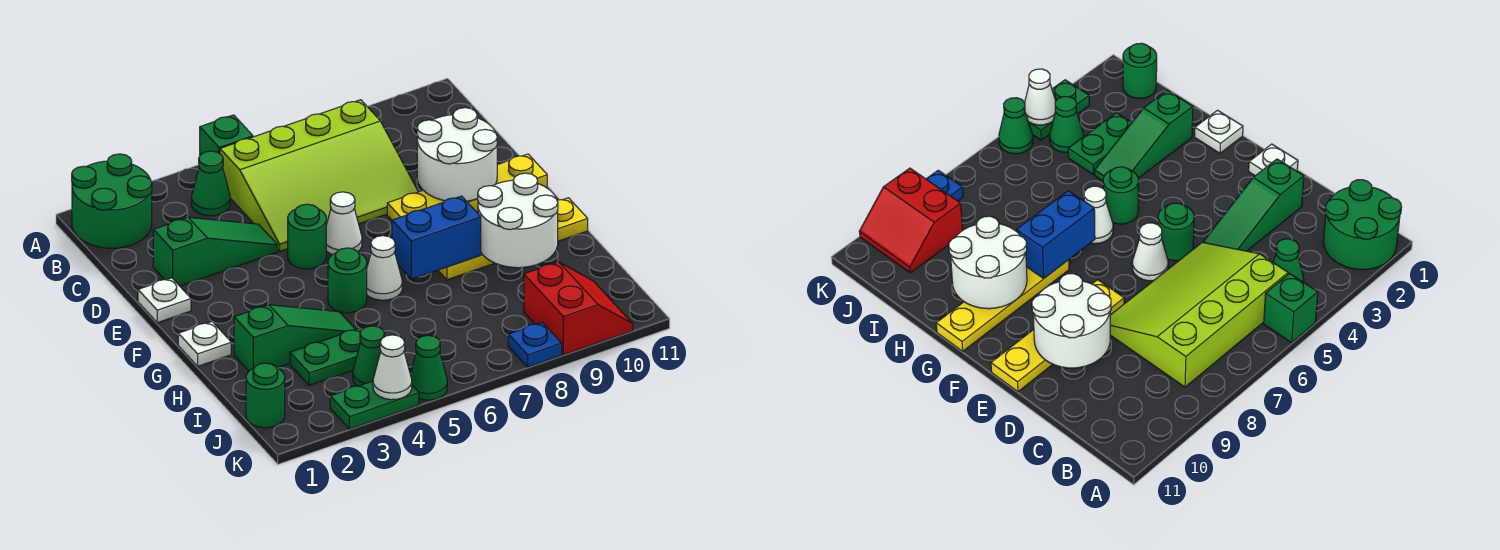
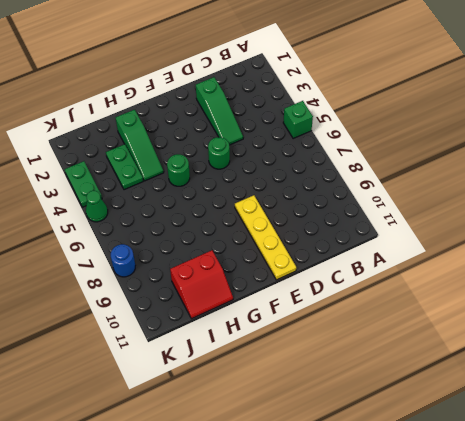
red slope H10:I11 level 1 top 10 -> red slope J9:K10 level 1 top 9
blue round brick K8 level 1 -> blue plate K8 level 1
none -> green round brick A1:B2 level 1
none -> green cone B4 level 1
none -> lime slope B5:D8 level 1 top B

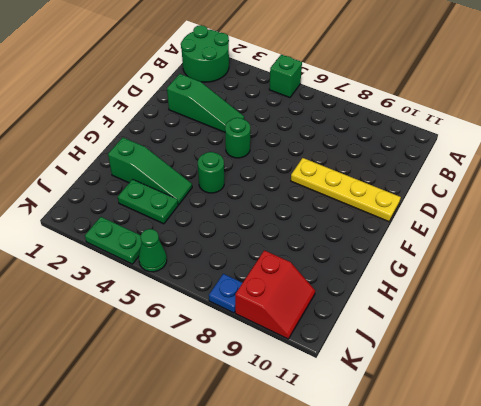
none -> green cone B4 level 1
none -> lime slope B5:D8 level 1 top B
none -> white plate E1 level 1

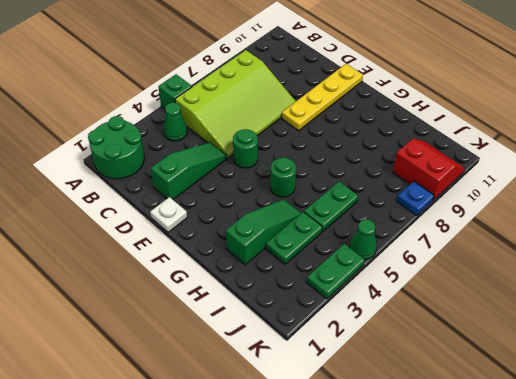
green plate I5:I6 level 1 -> none
none -> white cone E6 level 1
none -> white plate G1 level 1
none -> white cone G6 level 1

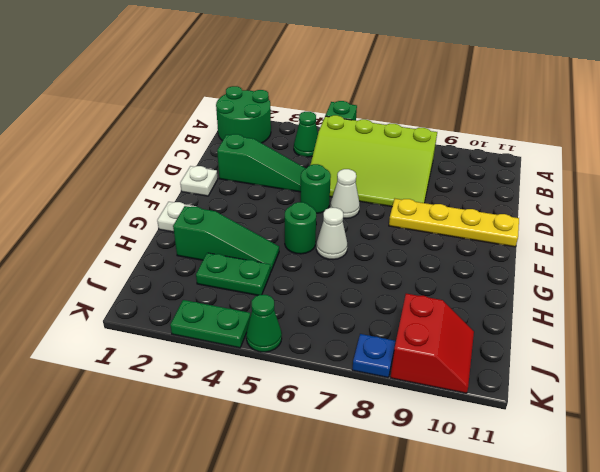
none -> yellow plate G8:G11 level 1
none -> green round brick J1 level 1
none -> green cone J4 level 1

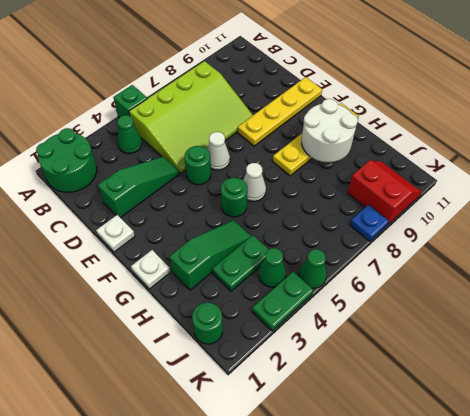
none -> white round brick D9:E10 level 2
none -> blue brick G7:G8 level 2
none -> white cone K4 level 2

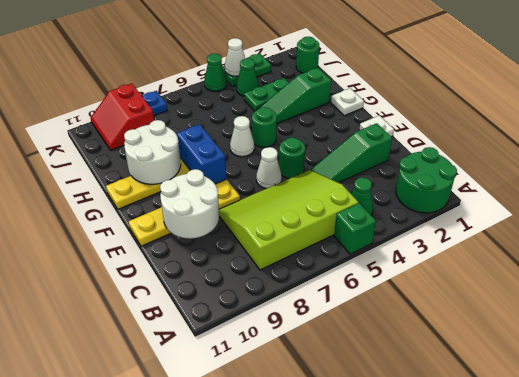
blue brick F8:G8 level 2 -> blue brick G7:G8 level 2

